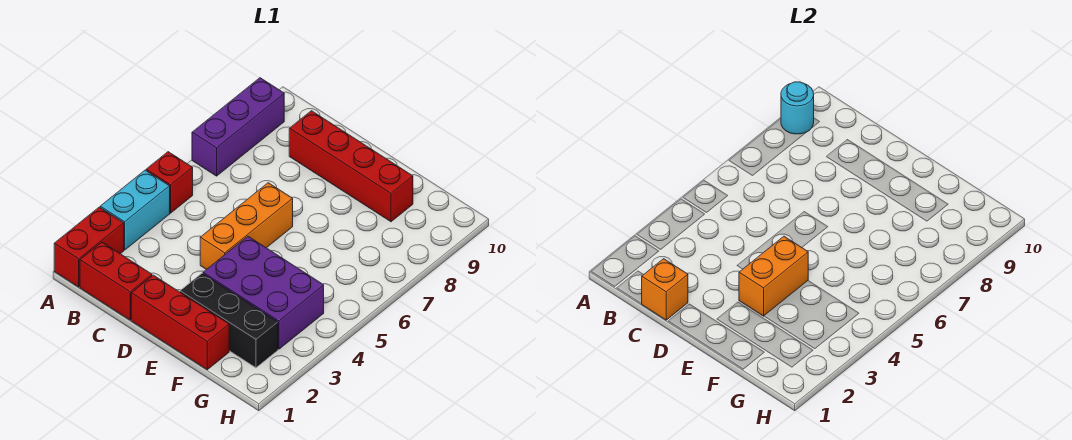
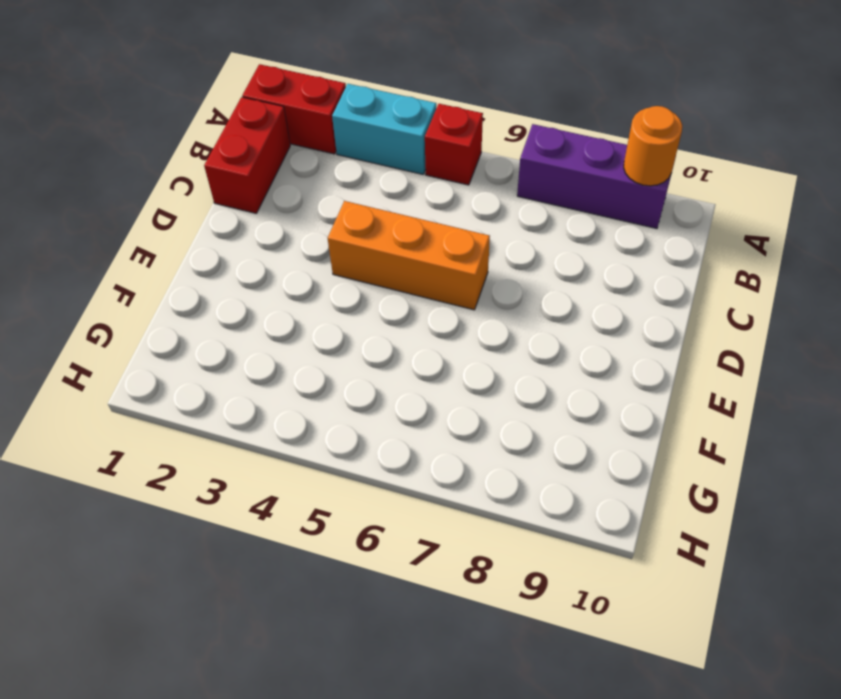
orange round brick A9 level 2 -> cyan round brick A9 level 2
none -> red brick C9:F9 level 1
none -> red brick D1:F1 level 1
none -> black brick E2:G2 level 1

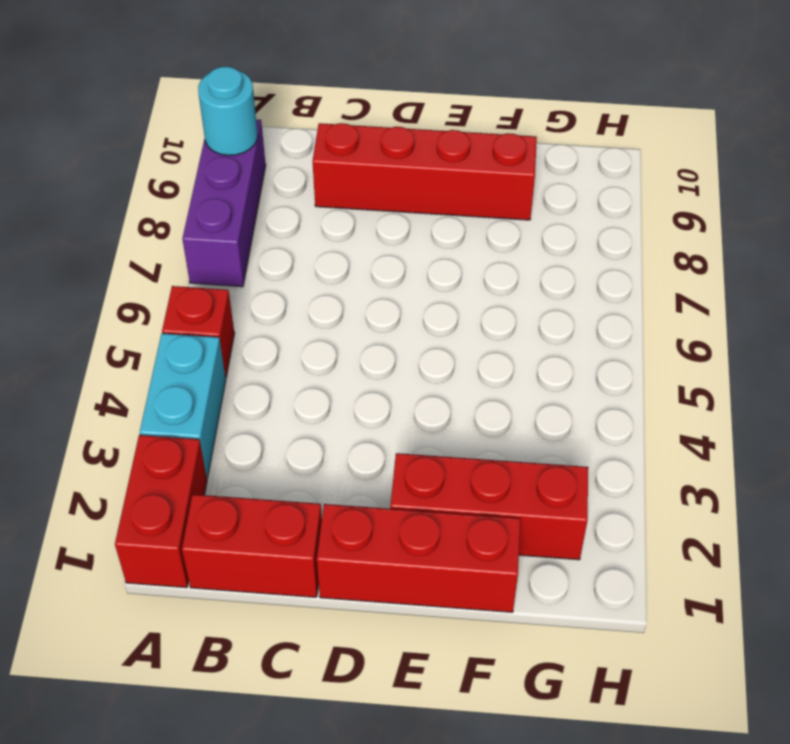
red brick E2:G2 level 1 -> black brick E2:G2 level 1
none -> orange brick D4:D6 level 1
none -> purple brick E3:G4 level 1
none -> orange brick C1 level 2

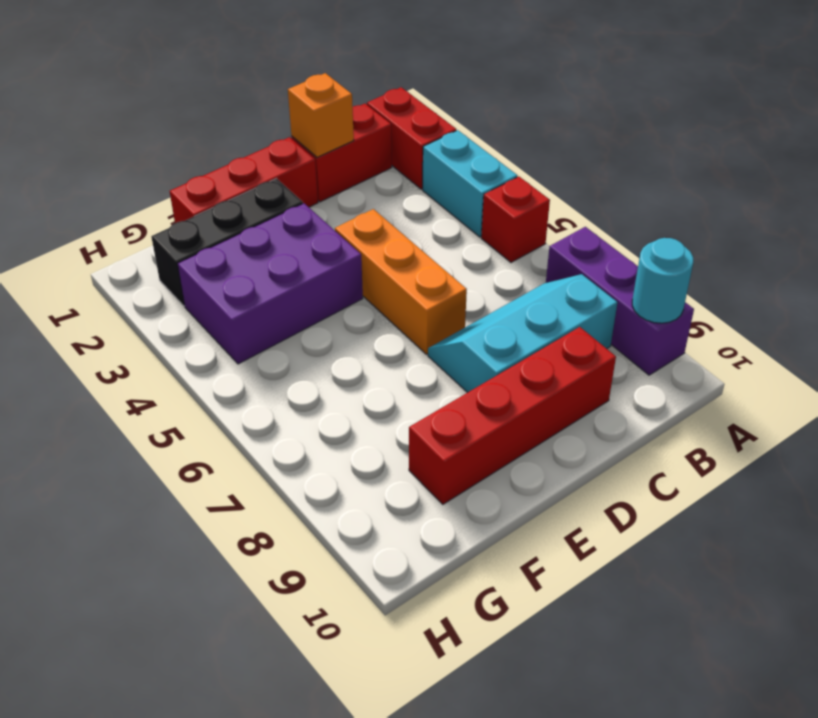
cyan slope B7:D8 level 1 top 8 -> none
none -> orange brick E3:E4 level 2

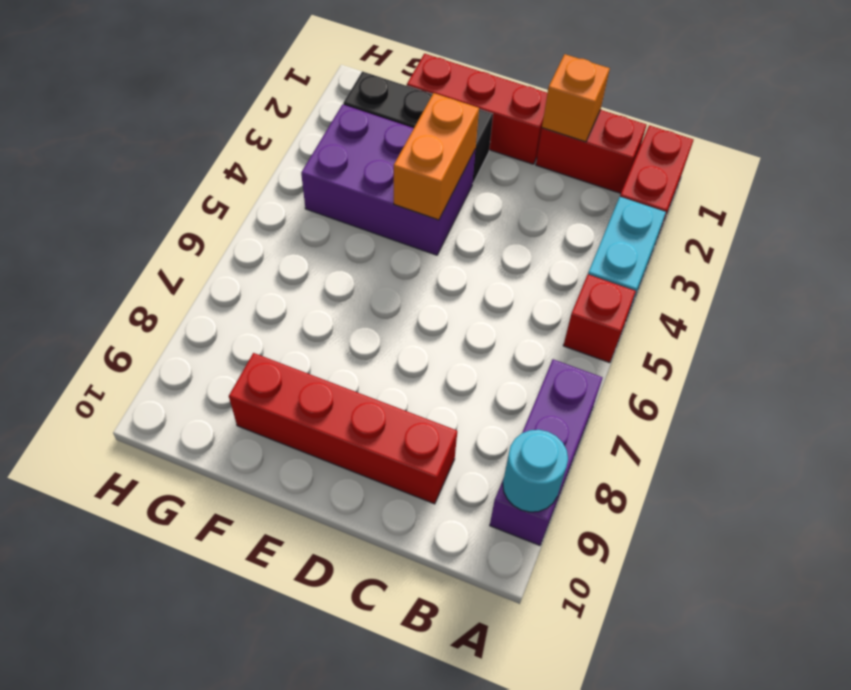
none -> orange brick D4:D6 level 1

